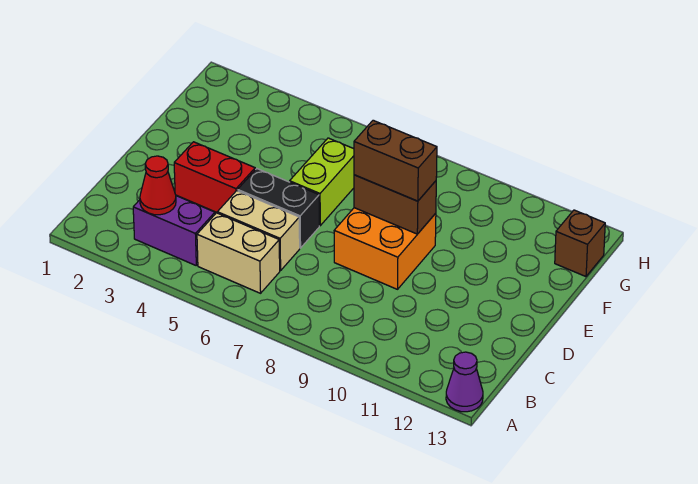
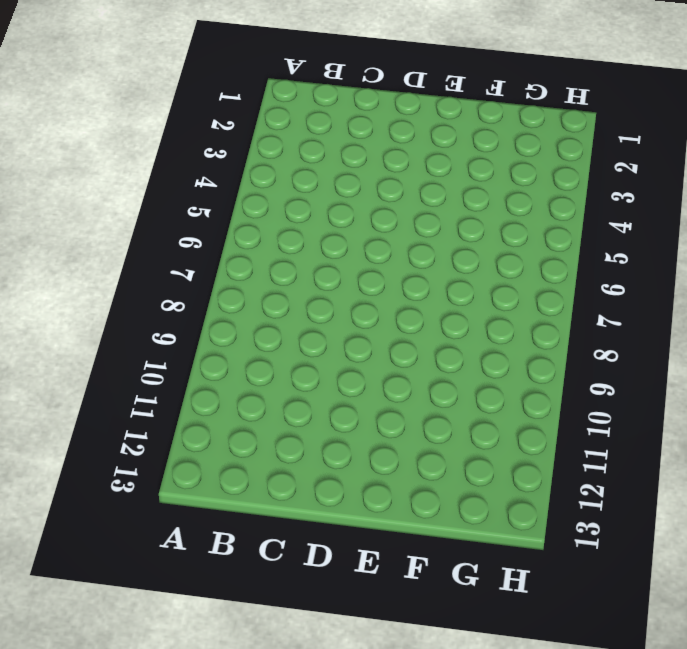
none -> purple cone A13 level 1
none -> purple brick B3:B4 level 1
none -> tan brick B5:B6 level 1

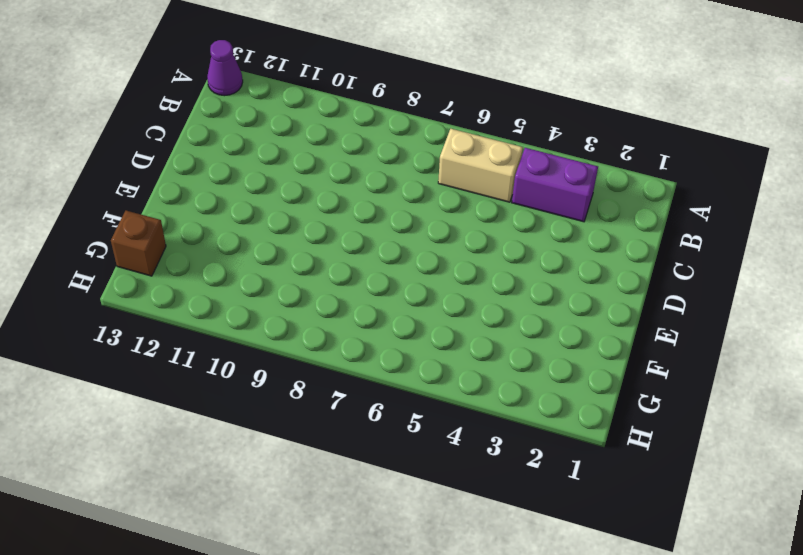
none -> tan brick C5:C6 level 1
none -> red brick D3:D4 level 1
none -> black brick D5:D6 level 1

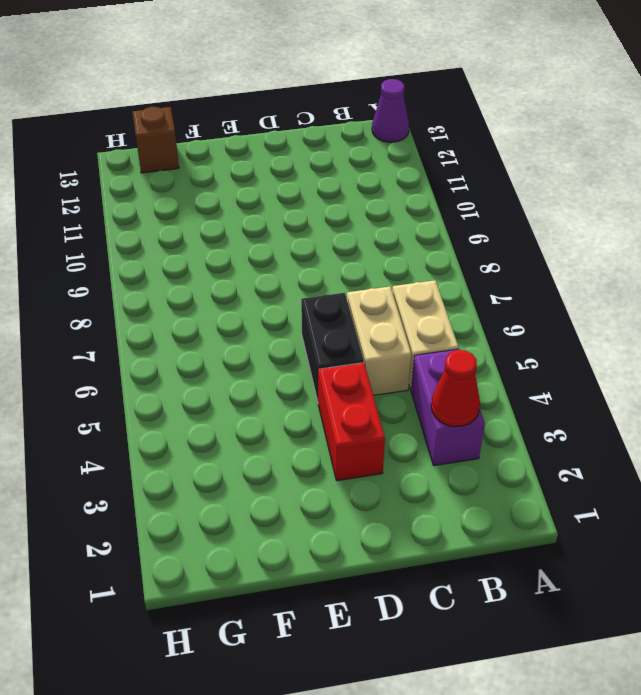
none -> orange brick D8:E9 level 1
none -> lime brick E6:F6 level 1
none -> brown brick E8:E9 level 2

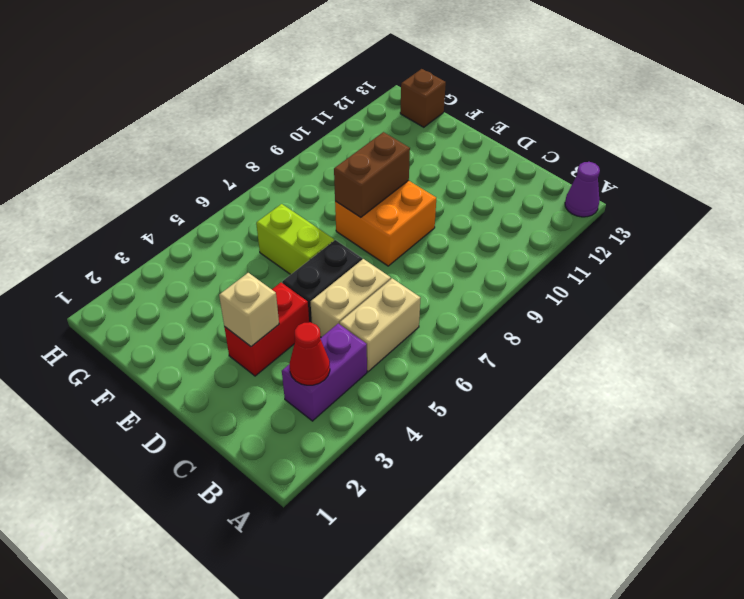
tan brick D3 level 2 -> none
none -> brown brick E8:E9 level 3

